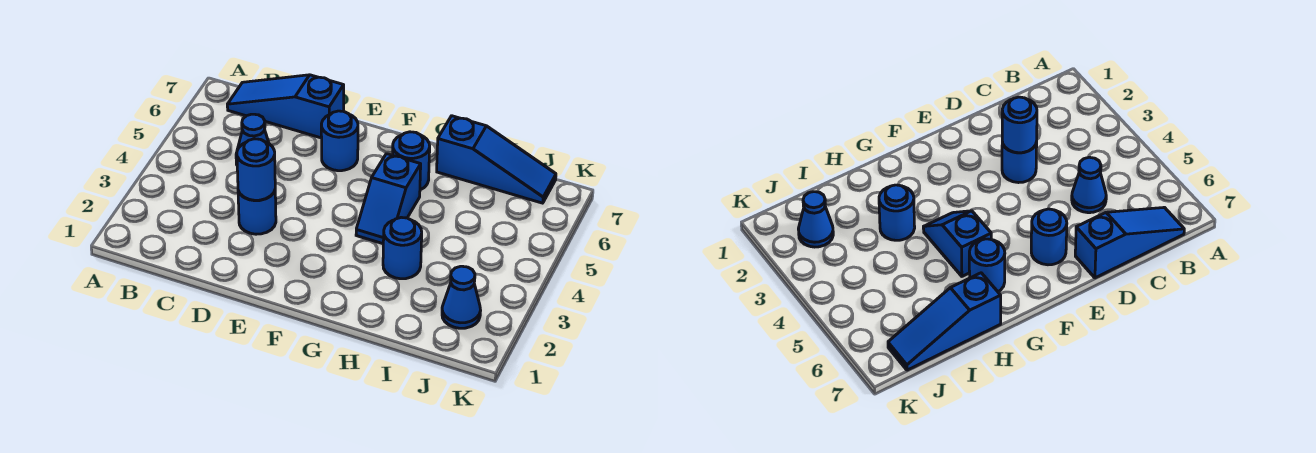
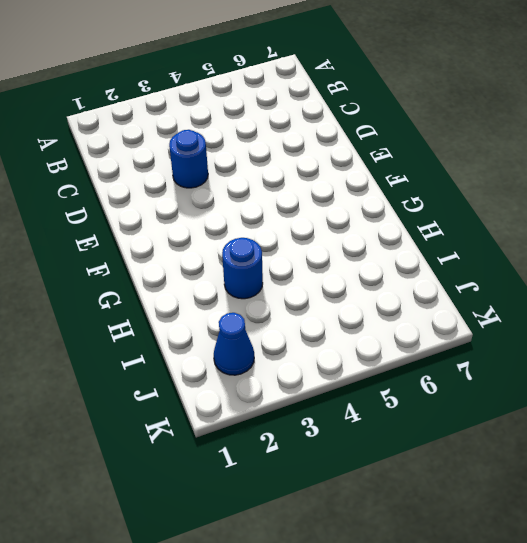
none -> blue slope B7:D7 level 1 top D
none -> blue cone C5 level 1

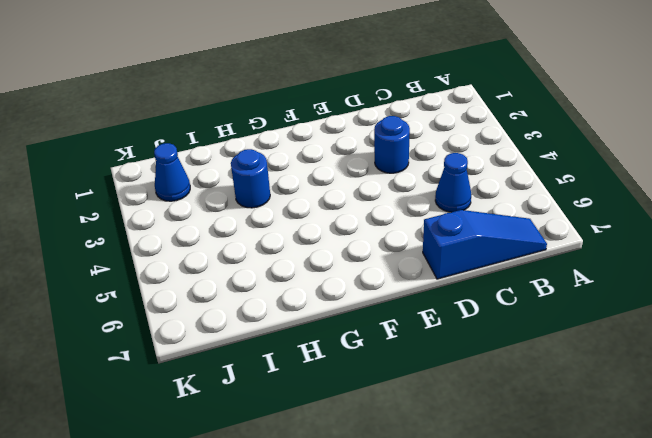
none -> blue round brick E6 level 1
none -> blue slope G4:G5 level 1 top 5

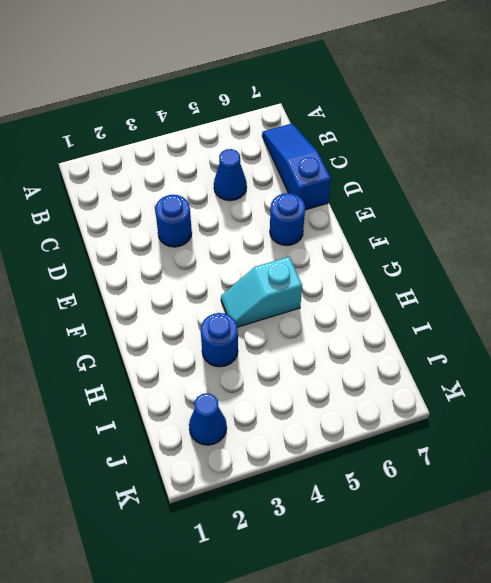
cyan slope G4:G5 level 1 top 5 -> blue slope G4:G5 level 1 top 5
none -> blue round brick G6 level 1
none -> blue slope H7:J7 level 1 top H

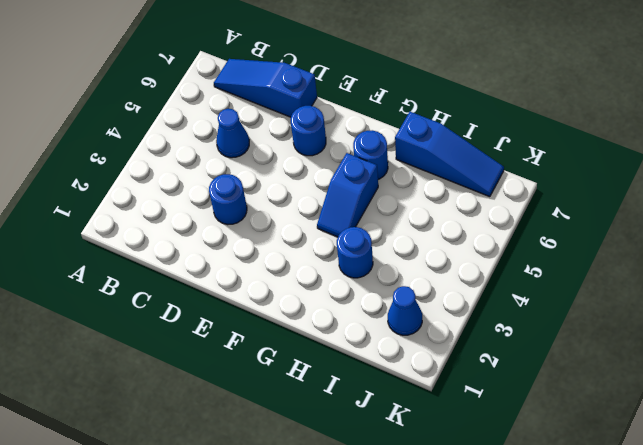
none -> blue round brick D3 level 2

